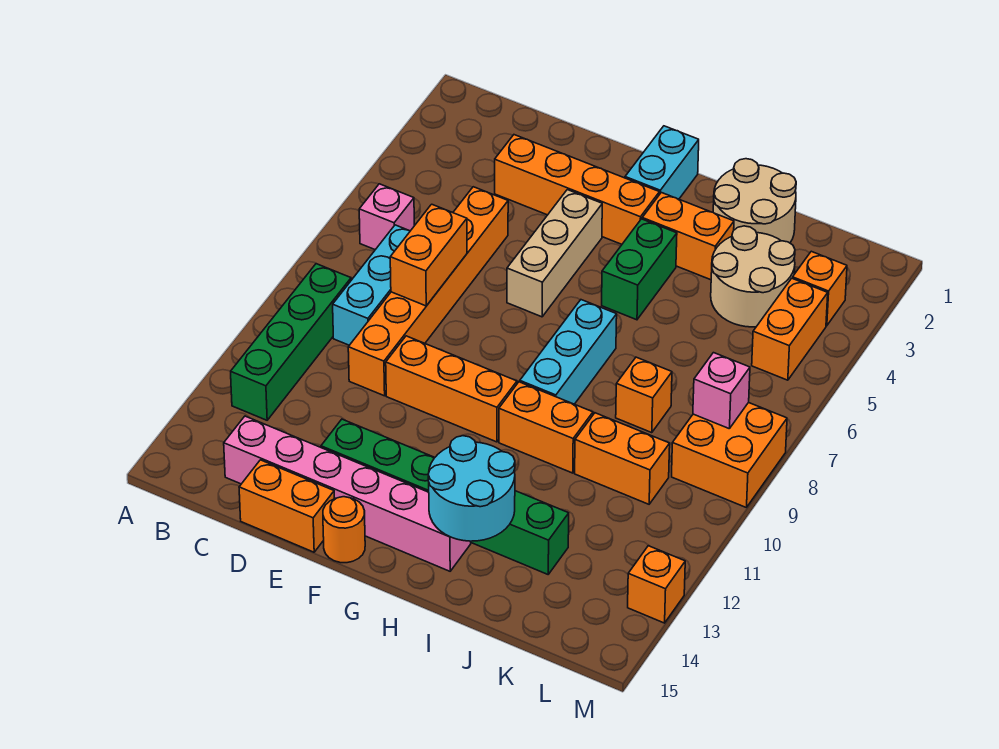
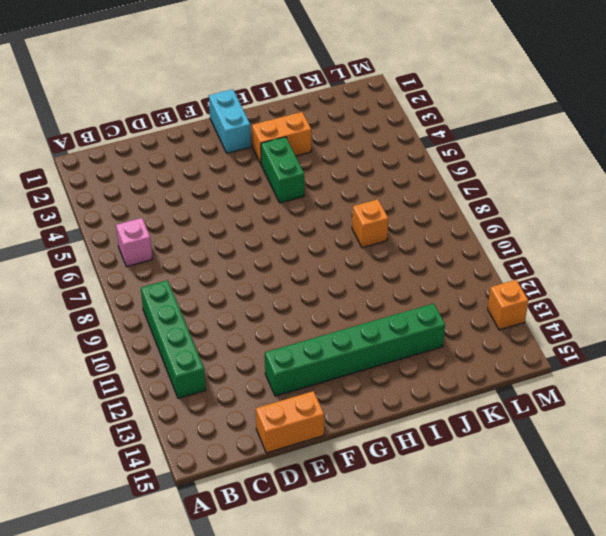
none -> cyan brick C7:C9 level 1
none -> pink brick C14:H14 level 1
none -> orange brick D3:G3 level 1

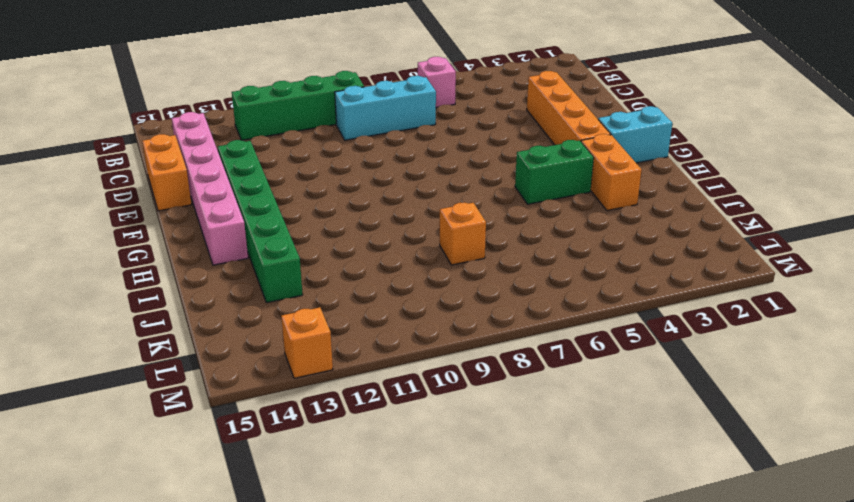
none -> orange brick D5:D10 level 1
none -> orange brick E10:G10 level 1
none -> tan brick F4:F6 level 1

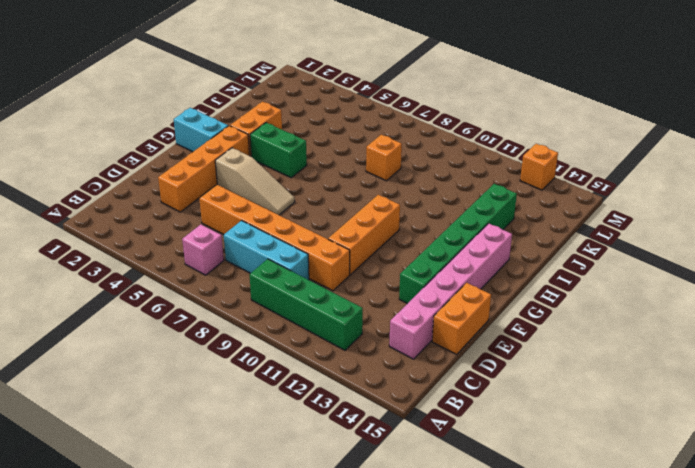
tan slope F4:F6 level 1 top 4 -> tan brick F4:F6 level 1
none -> orange round brick F15 level 1
none -> cyan brick H7:H9 level 1
none -> orange brick H10:I10 level 1

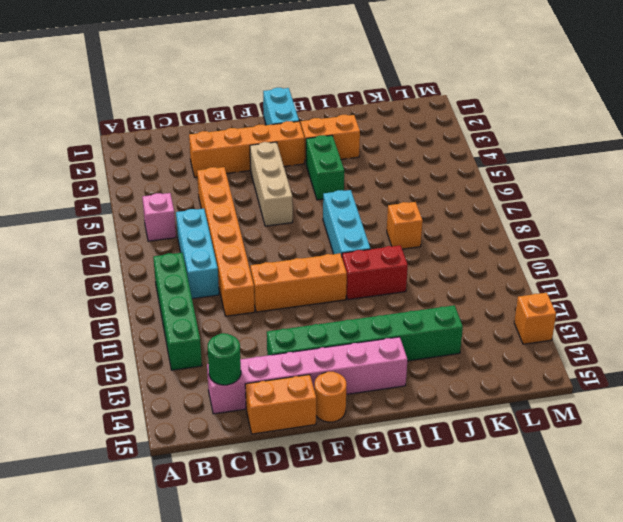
green round brick C14 level 2 -> none
red brick H10:I10 level 1 -> orange brick H10:I10 level 1
none -> tan round brick I1:J2 level 1
none -> tan round brick J3:K4 level 1
none -> orange brick J10:K10 level 1

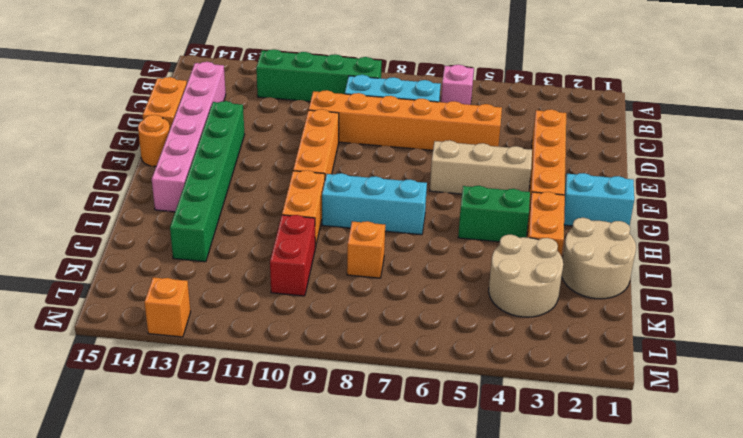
red brick J10:K10 level 1 -> orange brick J10:K10 level 1
none -> orange brick L3 level 1
none -> orange brick L4:L5 level 1
none -> orange brick L8:M9 level 1

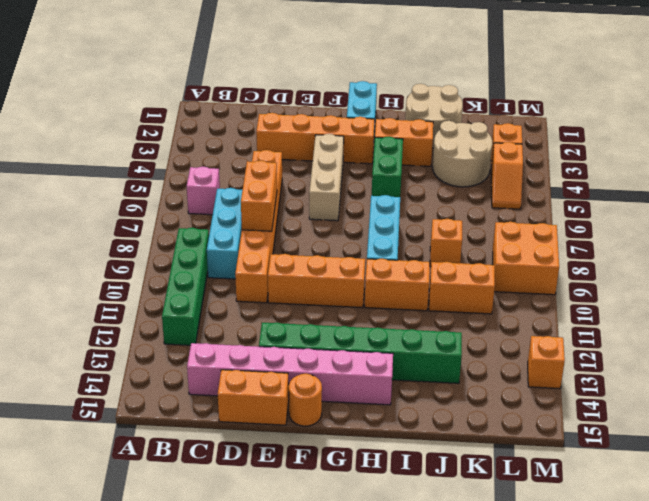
orange slope L4:L5 level 1 top 4 -> orange brick L4:L5 level 1
none -> cyan round brick H13:I14 level 2
none -> pink brick L8 level 2

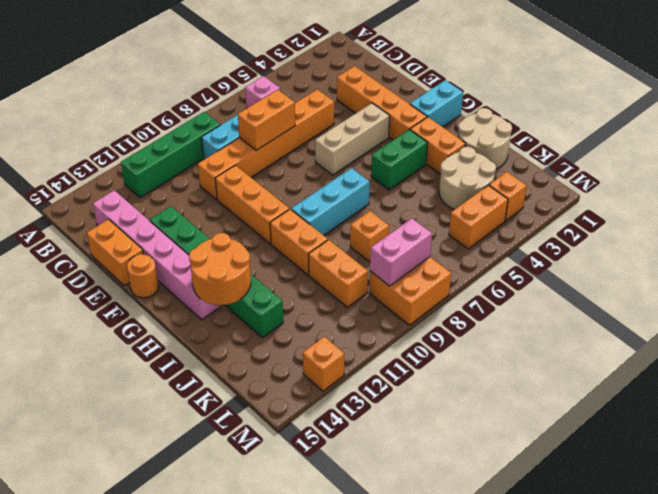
orange round brick H13:I14 level 2 -> cyan round brick H13:I14 level 2
pink brick L8:L9 level 2 -> pink brick L8 level 2

